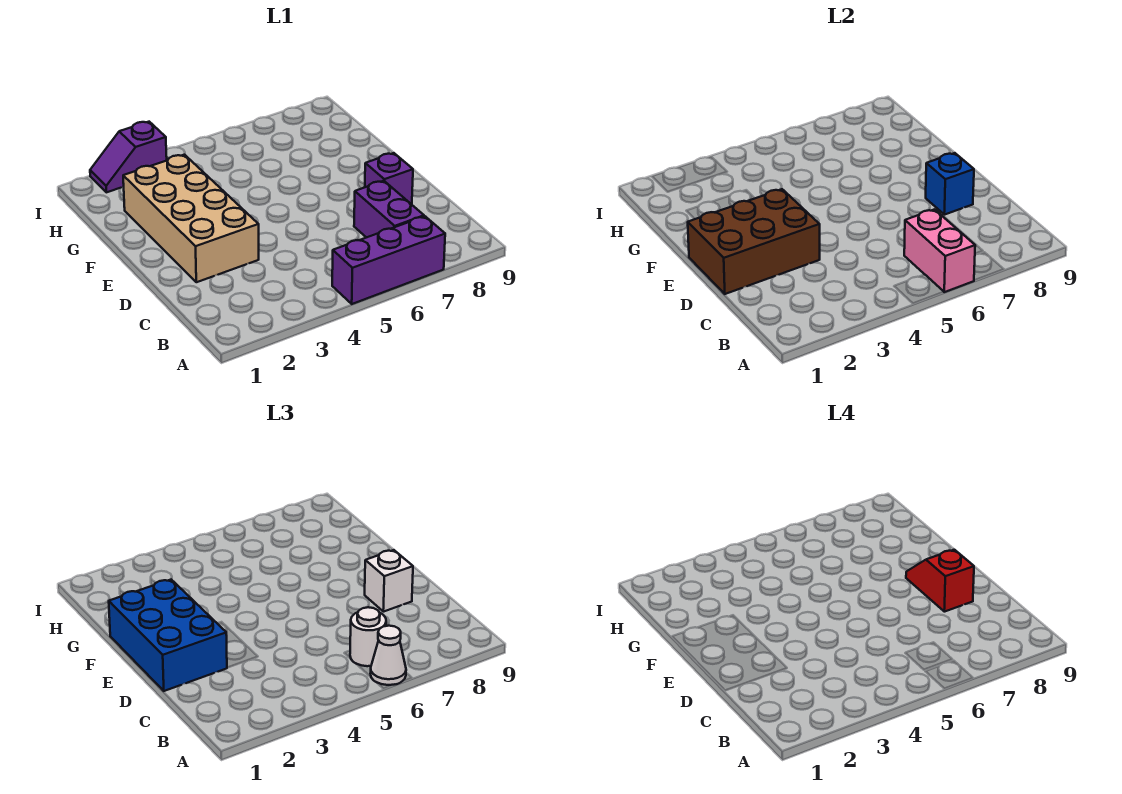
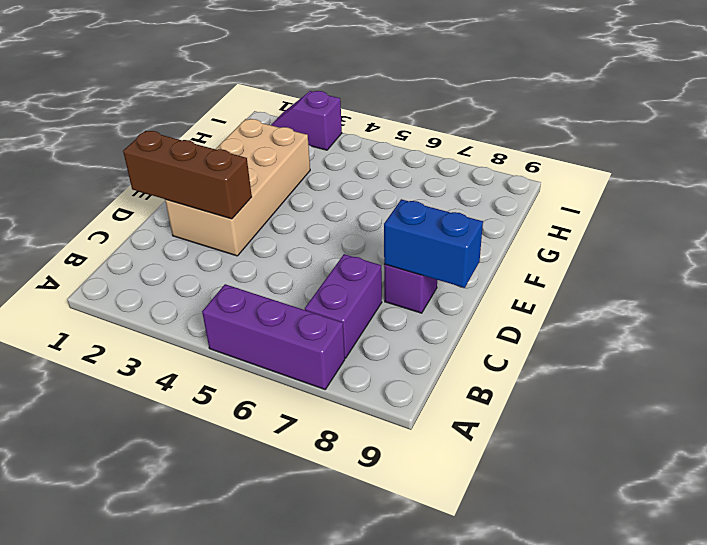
brown brick D1:D3 level 2 -> brown brick D1:E3 level 2
blue brick D8:D9 level 2 -> blue brick D8 level 2
none -> pink brick A6:B6 level 2
none -> white cone A6 level 3
none -> white round brick B6 level 3

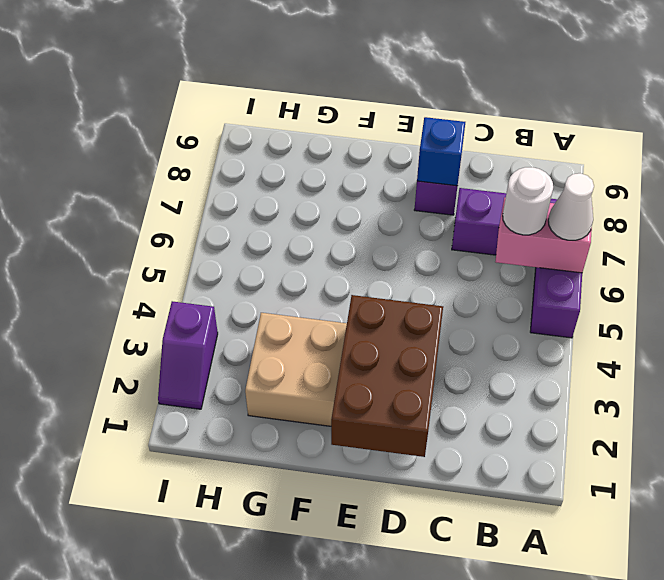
none -> blue brick D1:F2 level 3
none -> white brick D8 level 3
none -> red slope D8:E8 level 4 top D

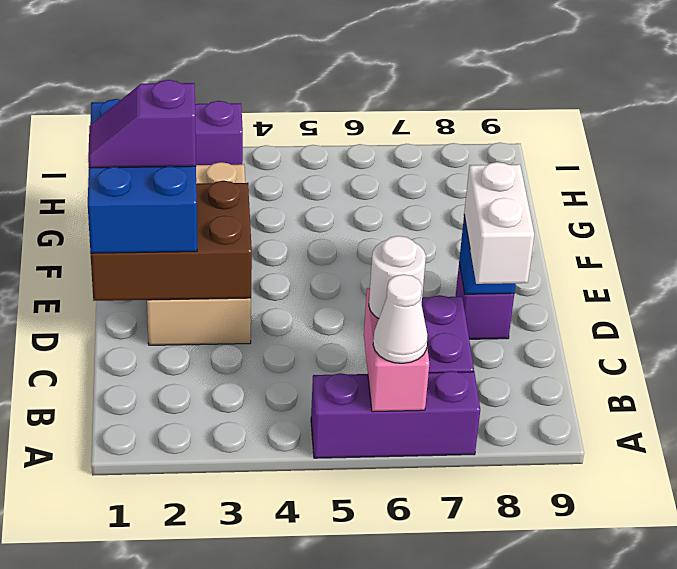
white brick C8:D8 level 3 -> white brick D8 level 3
purple slope E1:E2 level 4 top 2 -> none
none -> red slope D8:E8 level 4 top D

